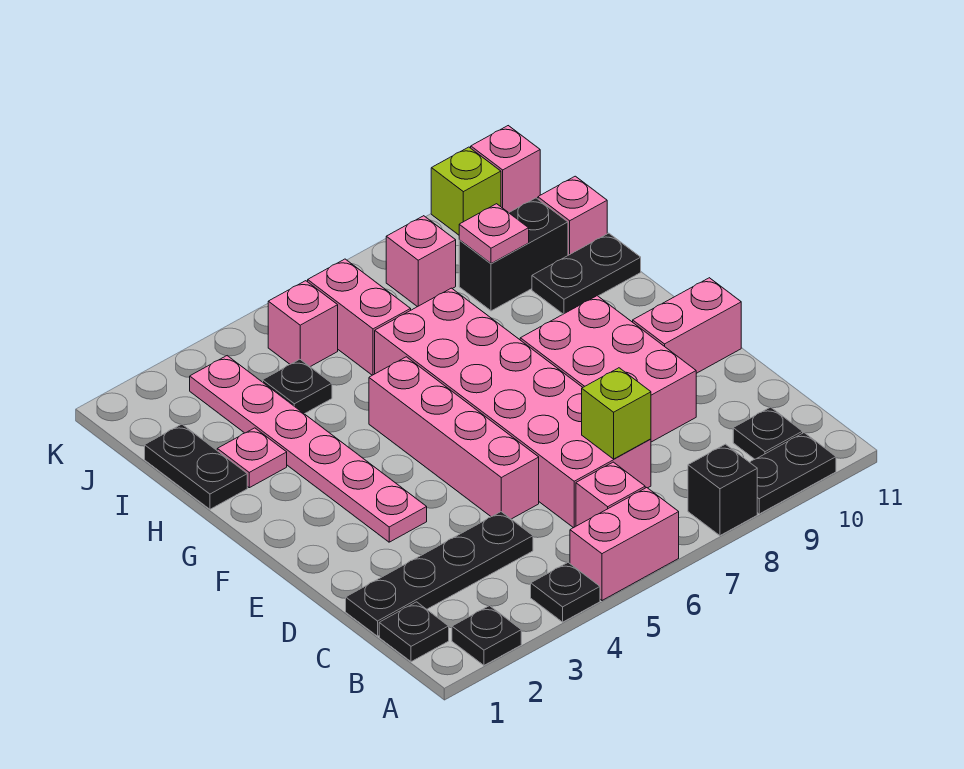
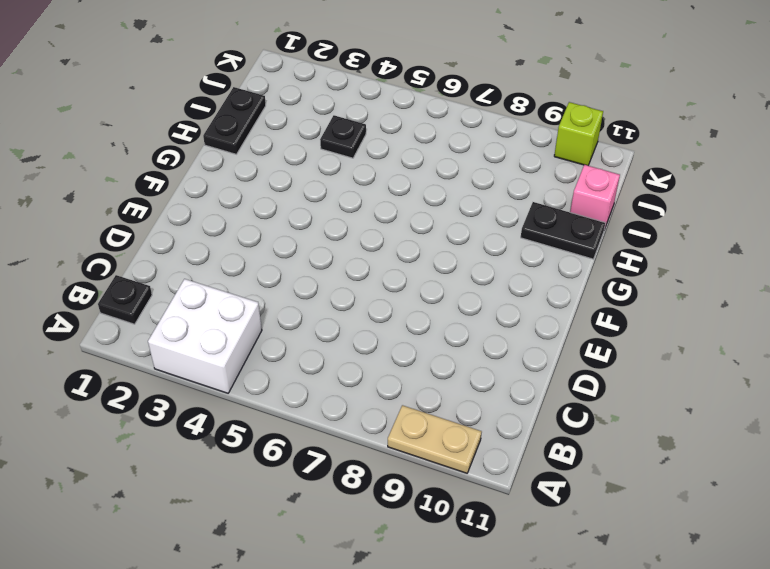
white brick A3:B4 level 1 -> black plate A4 level 1
tan plate A9:A10 level 1 -> black plate A9:A10 level 1
none -> black plate A2 level 1
none -> pink brick A5:A6 level 1
none -> black brick A8 level 1

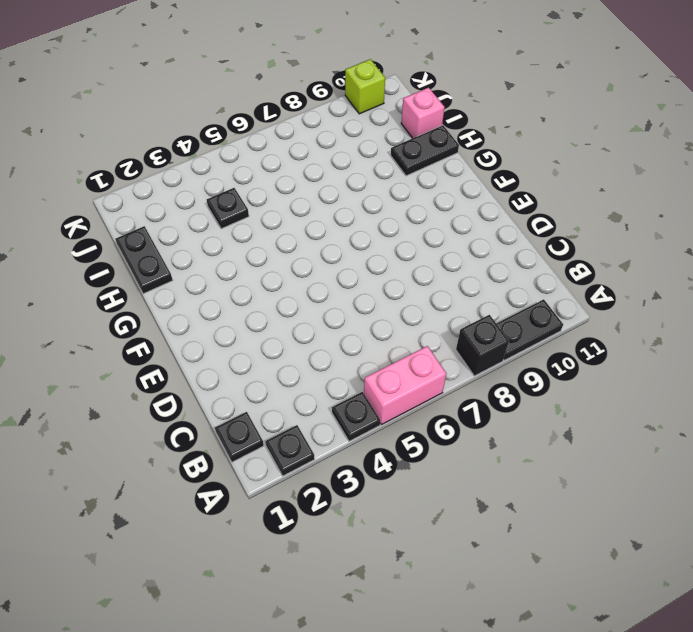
none -> pink brick B6 level 1
none -> black plate B10 level 1
none -> black plate C1:C4 level 1

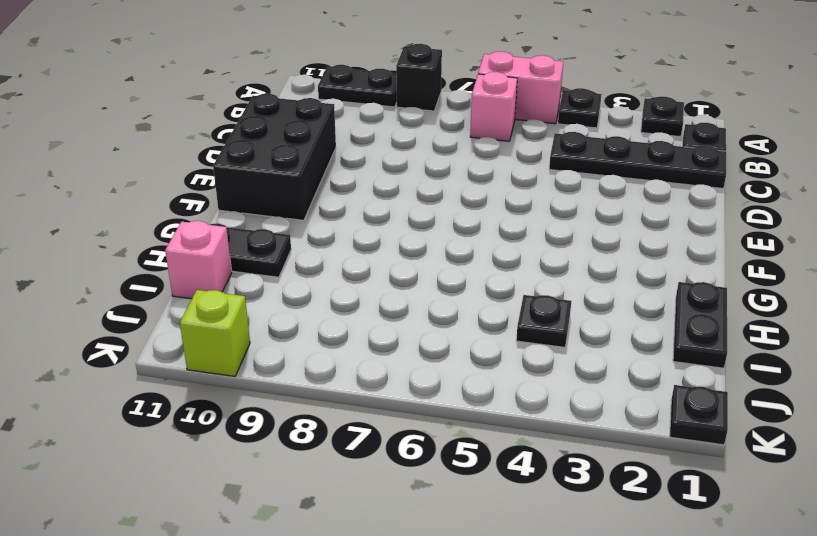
black brick D10:F11 level 1 -> pink brick E10:E11 level 1
black plate K1 level 1 -> black plate B10 level 1
none -> pink brick C6:H7 level 1
none -> pink brick D5:G5 level 1
none -> pink brick D8:F9 level 1

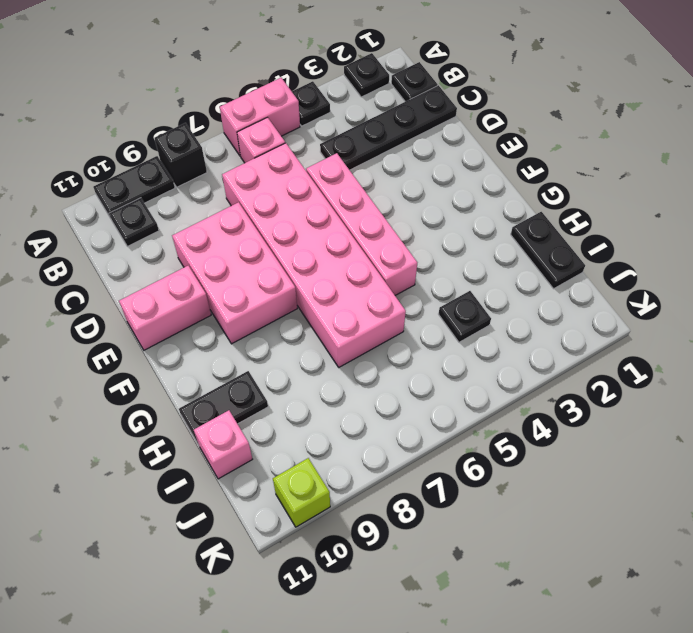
none -> pink plate E3:J3 level 1
none -> pink plate H2 level 1
none -> pink brick I6:J6 level 1

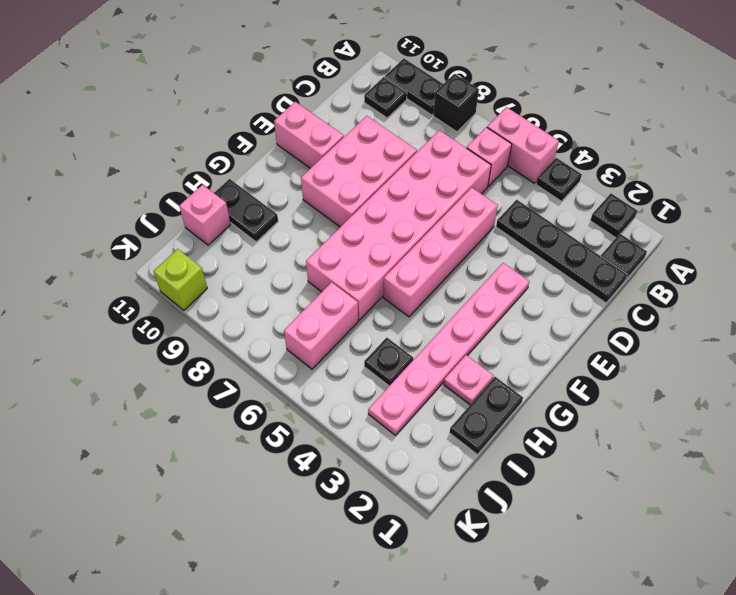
none -> black brick I9:I10 level 1
none -> pink brick J5 level 1
none -> pink brick J8 level 1

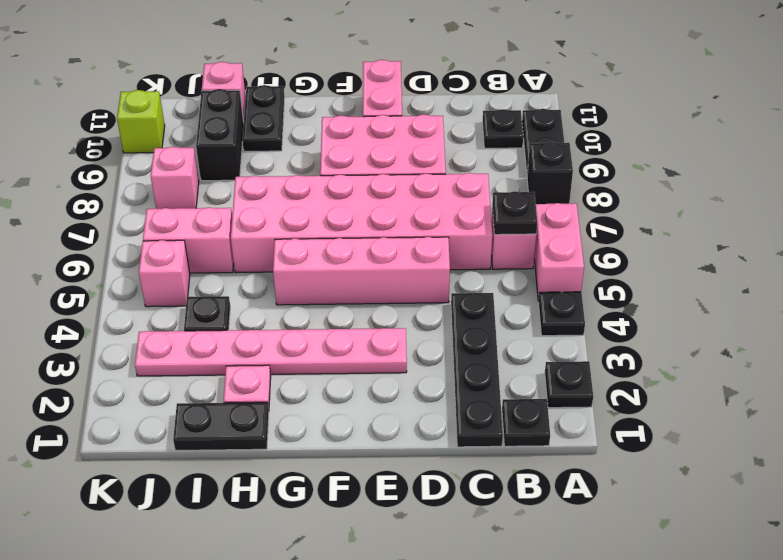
black plate B6 level 2 -> none
none -> pink brick K11 level 1
none -> lime brick C7 level 2
none -> pink plate I9 level 2

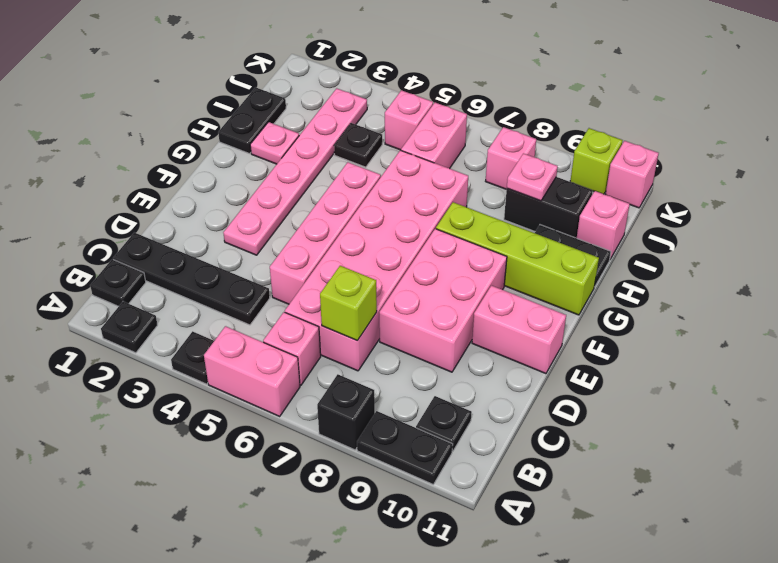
lime brick G8:G11 level 1 -> none

